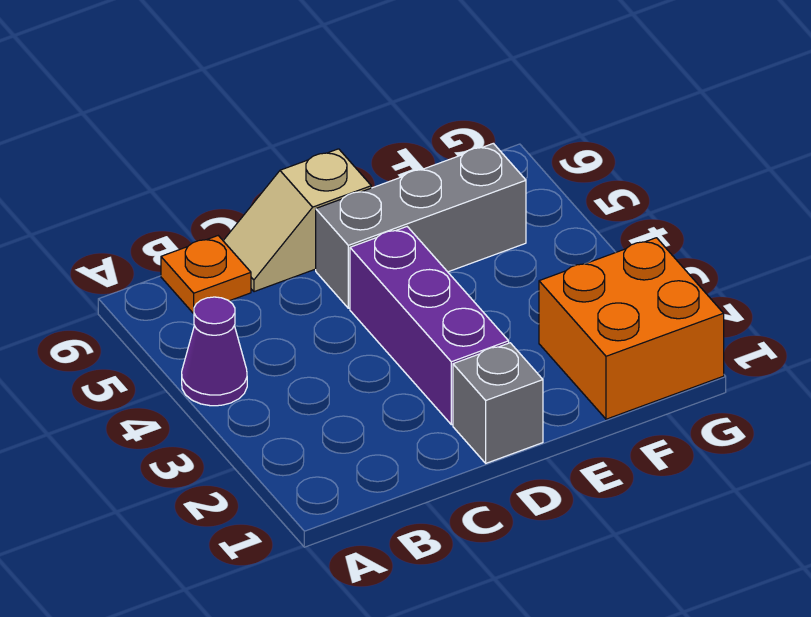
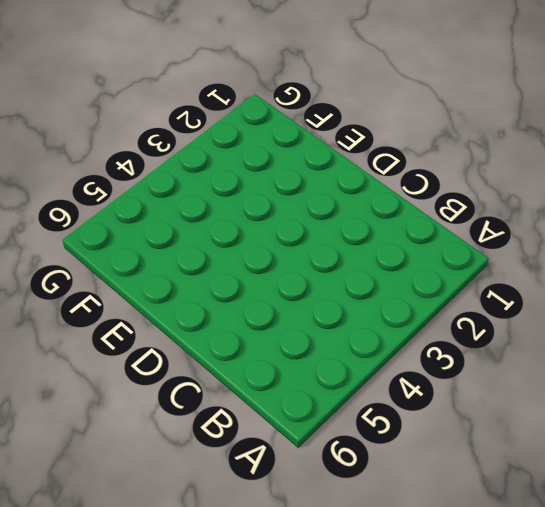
none -> purple cone A4 level 1
none -> orange plate B6 level 1

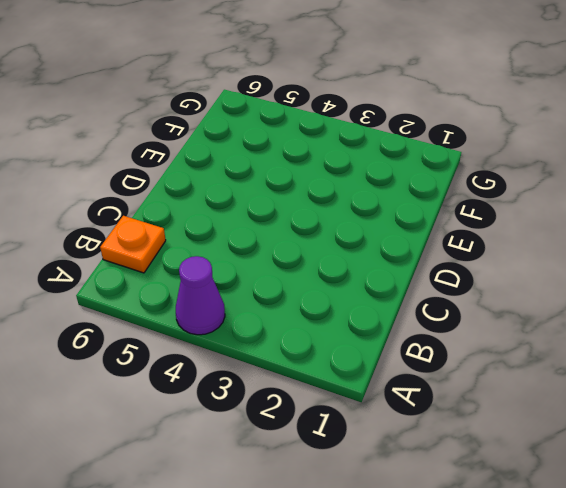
none -> tan slope C6:D6 level 1 top D
none -> grey brick D1 level 1

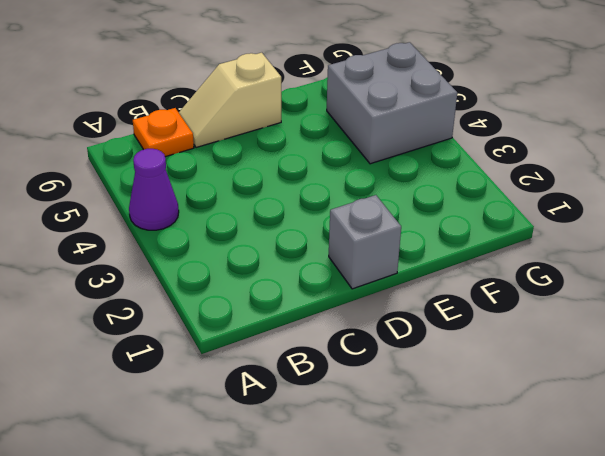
grey brick F4:G5 level 1 -> grey brick D5:F5 level 1
none -> purple brick D2:D4 level 1
none -> orange brick F1:G2 level 1

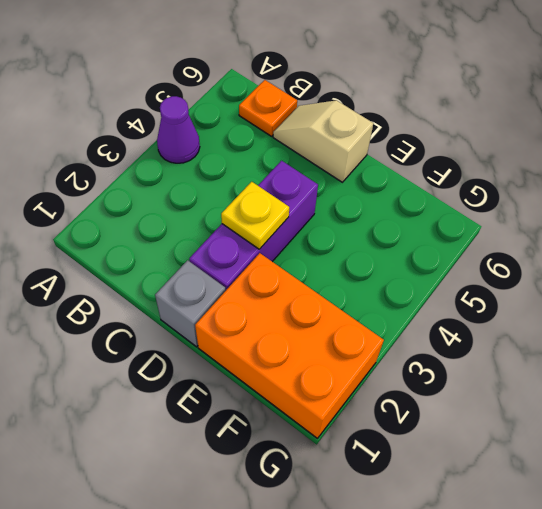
yellow plate D3 level 2 -> none
orange brick E1:G2 level 1 -> orange brick F1:G2 level 1
none -> grey brick D5:F5 level 1

